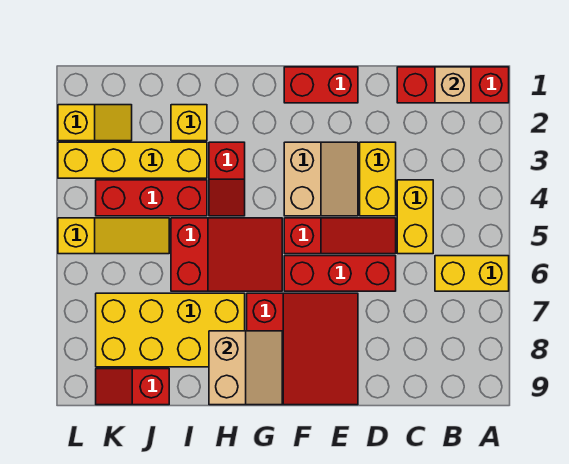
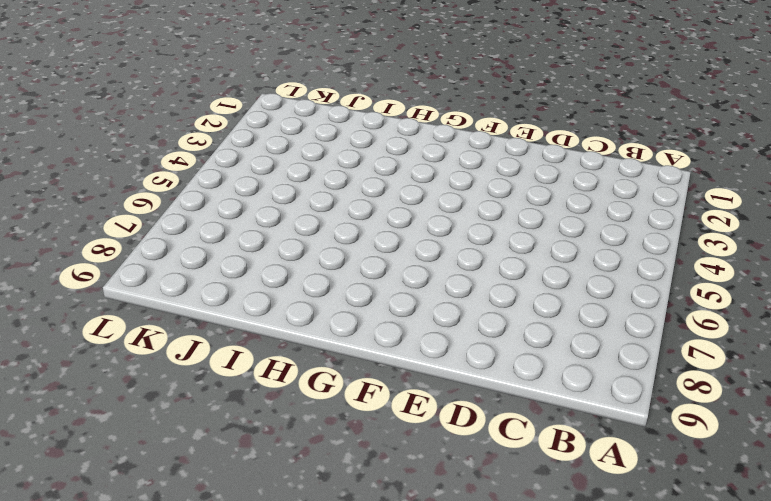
none -> red brick A1:C1 level 1
none -> yellow brick A6:B6 level 1
none -> yellow brick C4:C5 level 1

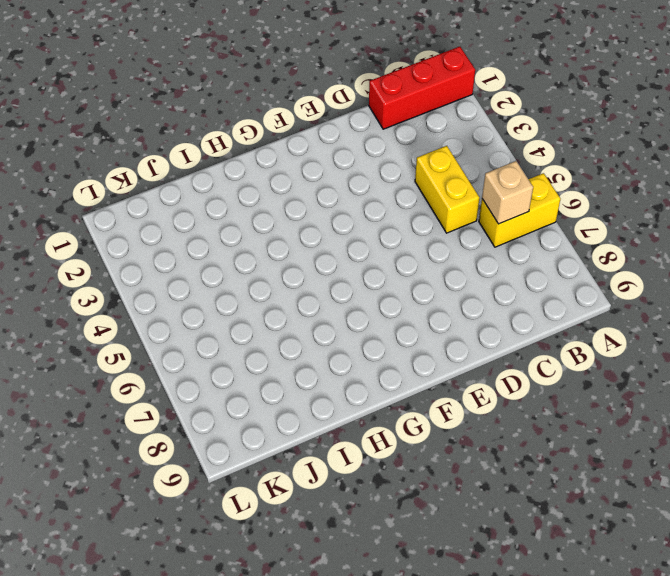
tan brick B6 level 2 -> tan brick B1 level 2
none -> yellow brick D3:D4 level 1
none -> red slope D5:F5 level 1 top F
none -> red brick D6:F6 level 1

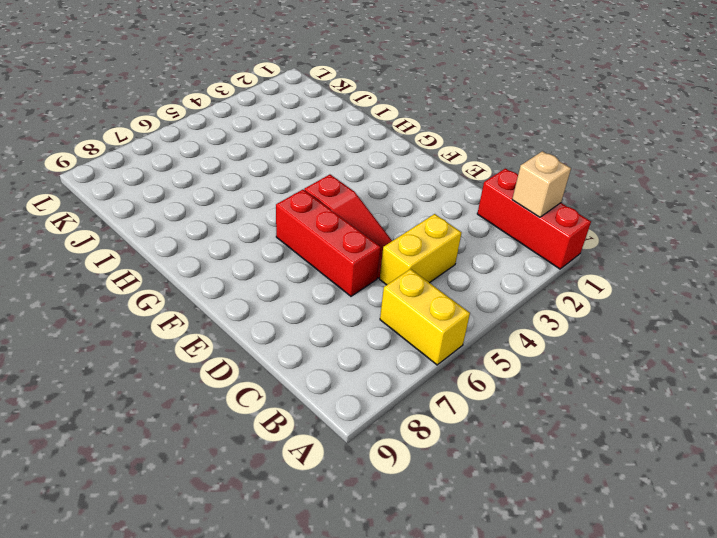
none -> yellow brick D3:D4 level 1
none -> red brick E1:F1 level 1
none -> tan slope E3:F4 level 1 top F

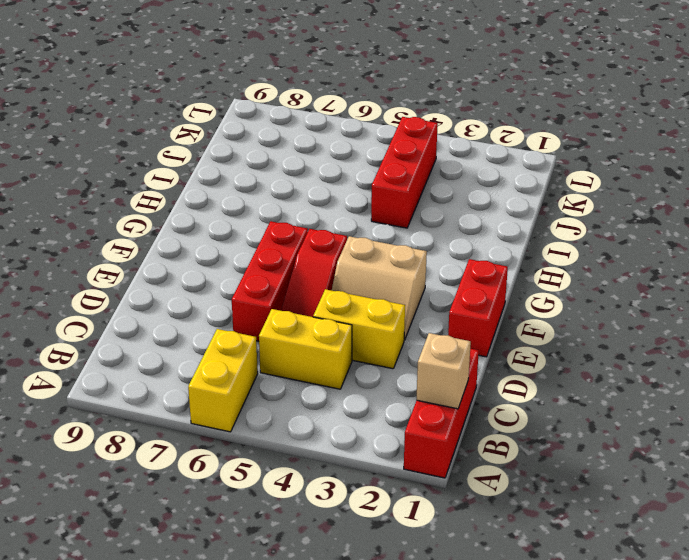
none -> red slope E7:G9 level 1 top G
none -> red slope G5:I6 level 1 top I
none -> red slope H3:H4 level 1 top 3

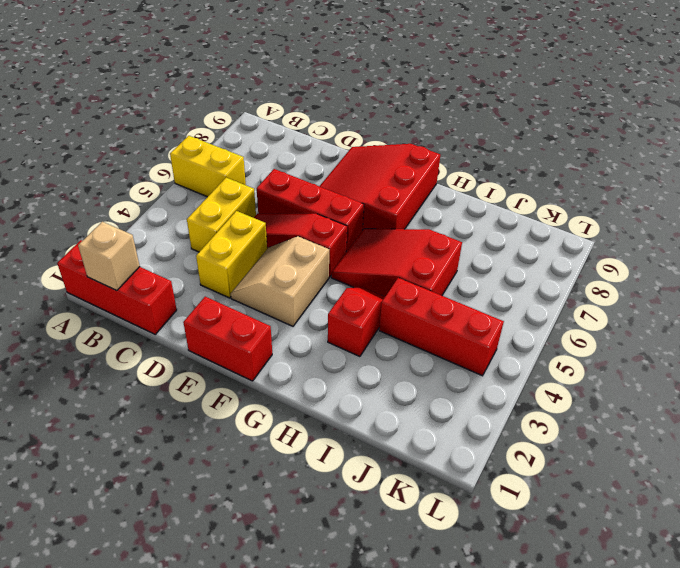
none -> yellow brick H7:K8 level 1
none -> yellow brick I2 level 1
none -> yellow brick I3:L3 level 1

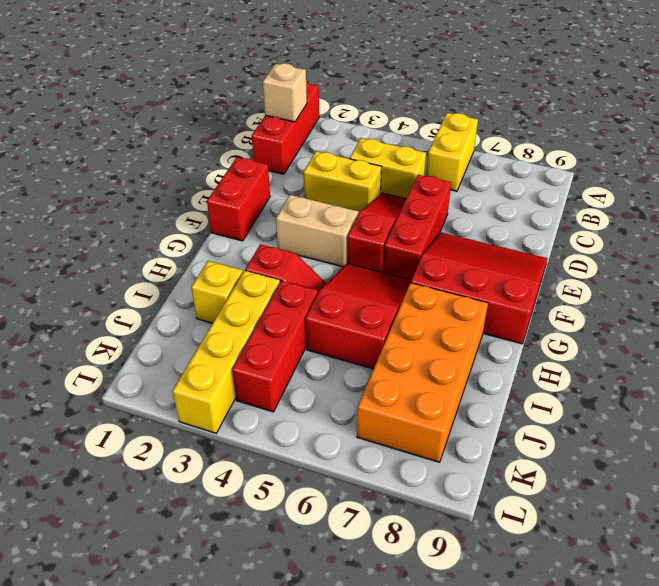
orange brick H7:K8 level 1 -> yellow brick H7:K8 level 1
none -> yellow slope J5:L5 level 1 top L
none -> red slope J9:K9 level 1 top J
none -> yellow slope K2:L2 level 1 top L

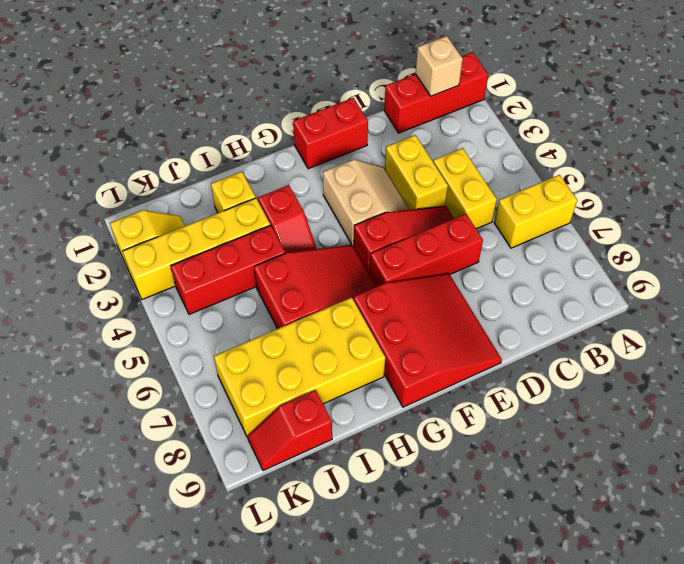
none -> yellow slope J5:L5 level 1 top L
none -> tan slope G8:H9 level 2 top H

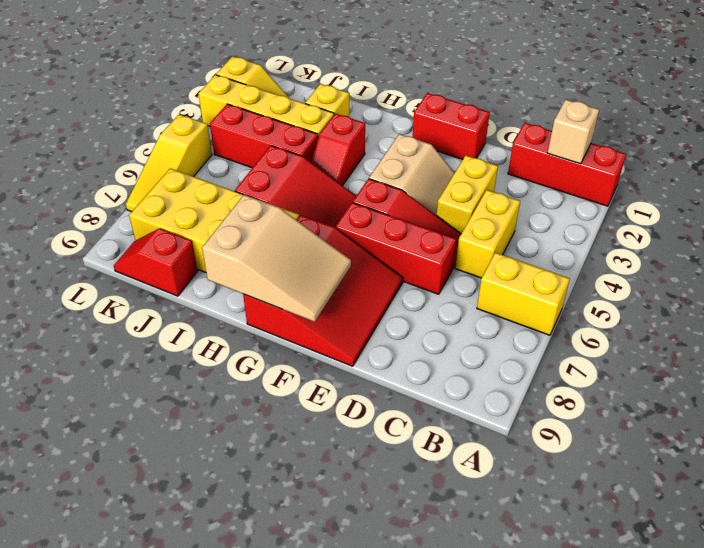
tan slope F8:H9 level 2 top H -> tan slope G8:H9 level 2 top H
yellow slope L5:L7 level 1 top 5 -> yellow slope J5:L5 level 1 top L

